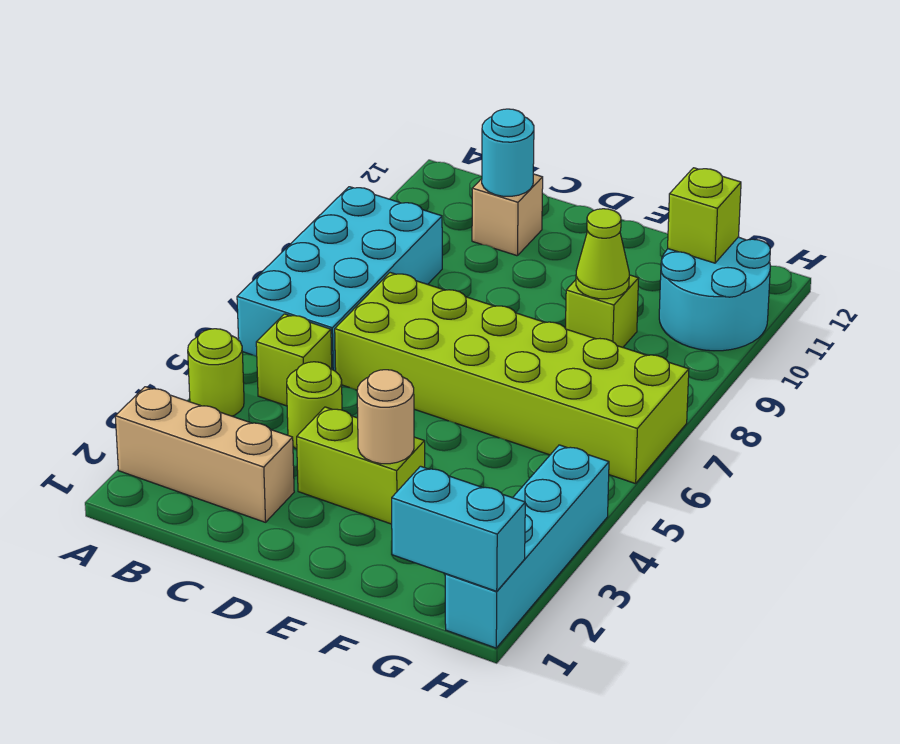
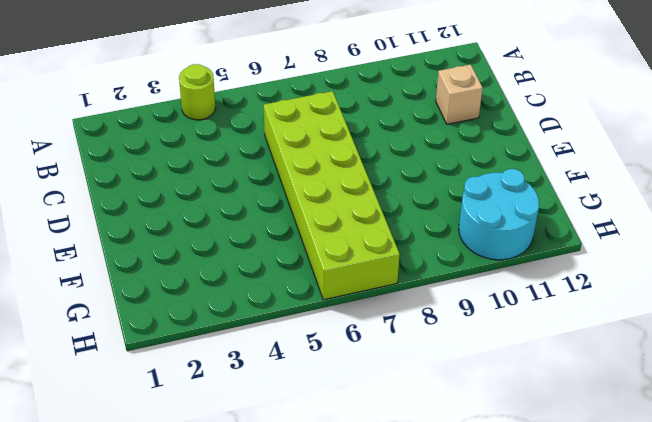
none -> tan brick A2:C2 level 1
none -> cyan brick A6:B9 level 1
none -> lime brick B5 level 1

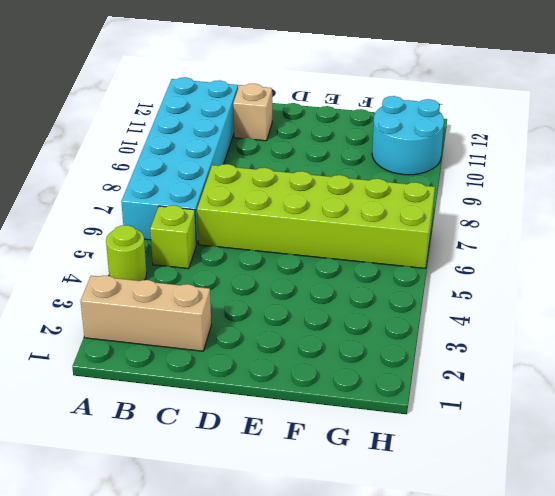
cyan brick A6:B11 level 1 -> cyan brick A6:B9 level 1
none -> lime round brick C4 level 1
none -> lime brick D3:E3 level 1
none -> lime brick F9 level 1

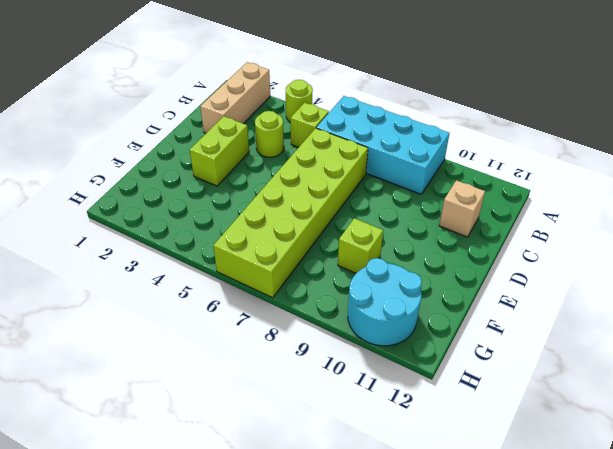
none -> cyan brick H1:H4 level 1
none -> cyan round brick C11 level 2
none -> tan round brick E3 level 2

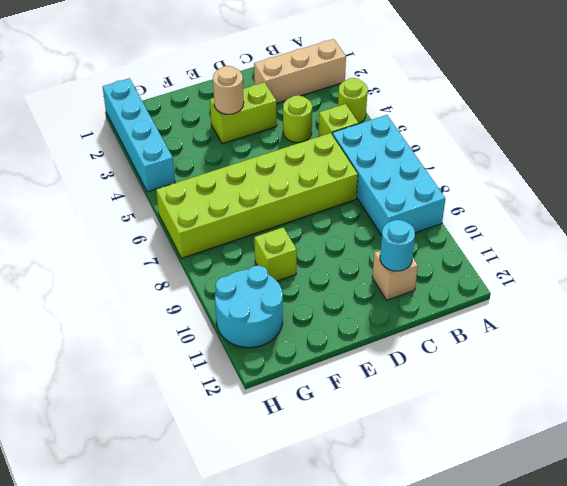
none -> lime cone F9 level 2
none -> cyan brick G1:H1 level 2
none -> lime brick G11 level 2

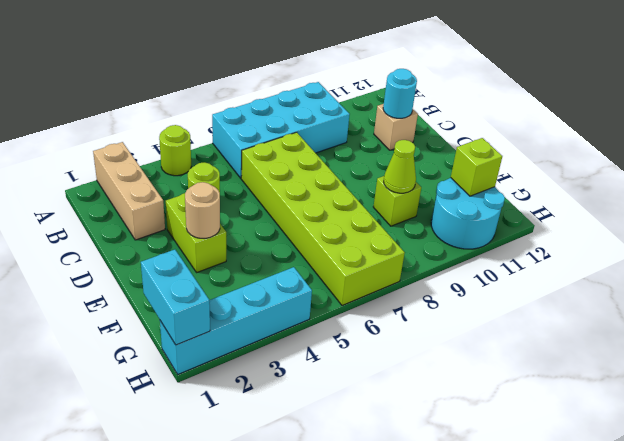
none -> lime brick B5 level 1

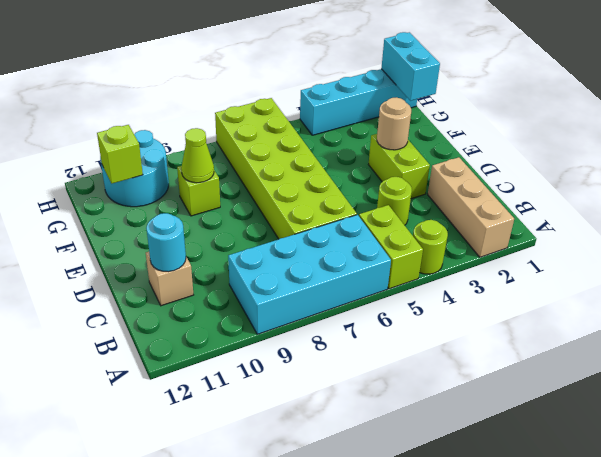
lime brick A5:B5 level 1 -> lime brick B5 level 1

